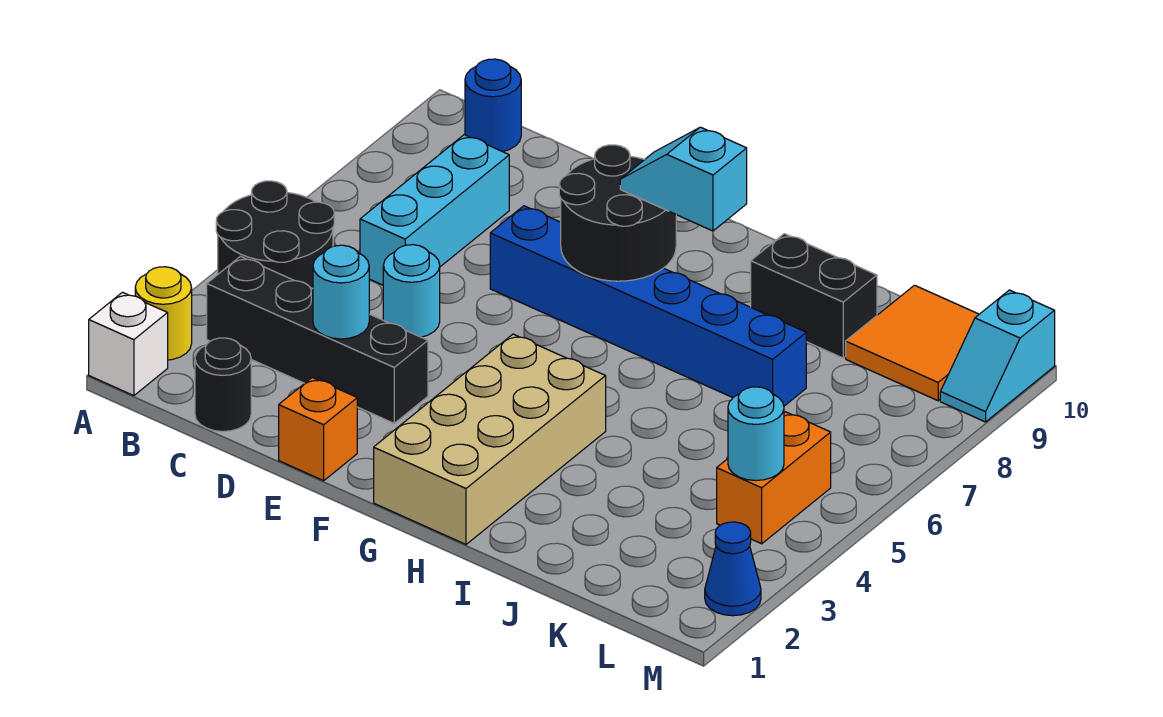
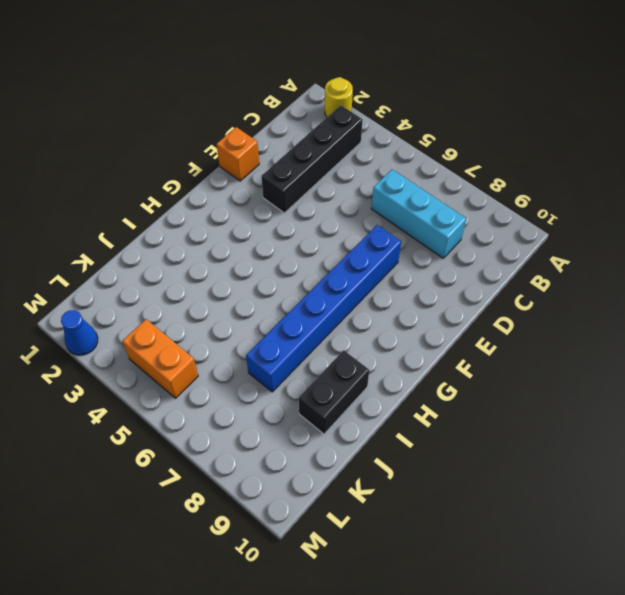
none -> white brick A1 level 1
none -> black round brick A4:B5 level 1
none -> blue round brick B10 level 1

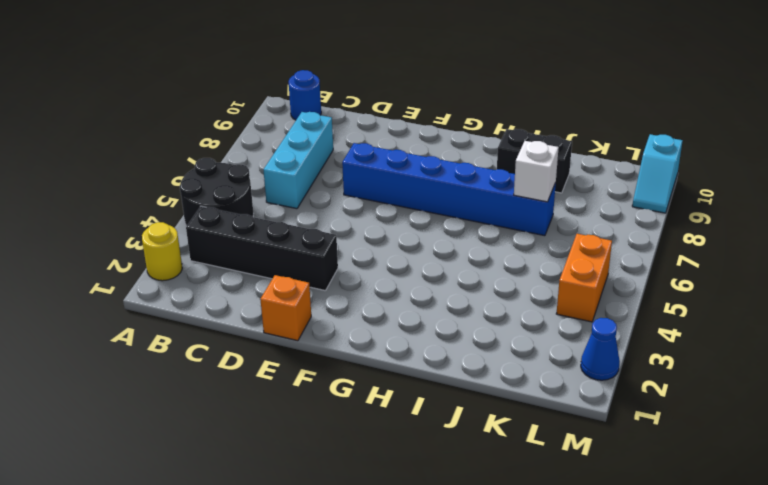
white brick J7 level 2 -> white brick A1 level 1
none -> black round brick C1 level 1
none -> cyan round brick D5 level 1
none -> tan brick G1:H4 level 1

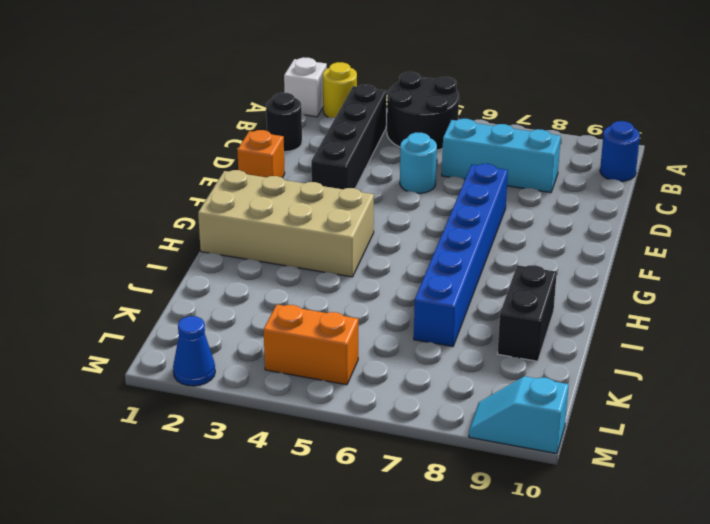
none -> orange tile K9:L10 level 1
none -> cyan round brick D3 level 2
none -> black round brick F7:G8 level 2

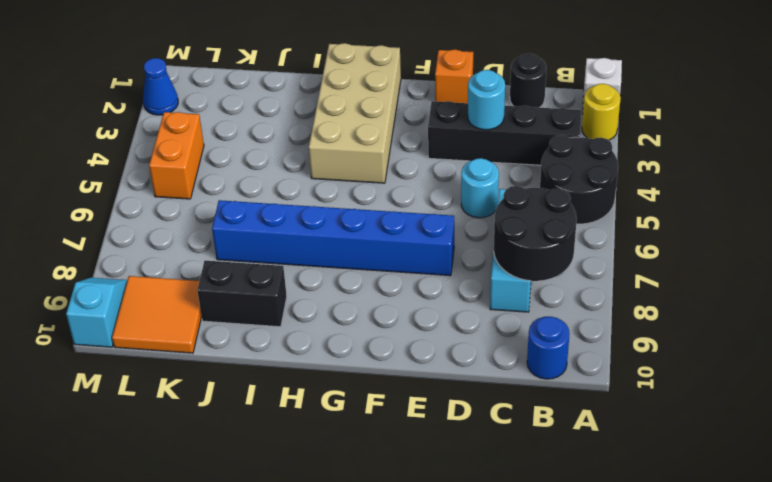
black round brick B7:C8 level 2 -> black round brick F7:G8 level 2
none -> cyan round brick L4 level 2
none -> cyan slope G8:H8 level 3 top H

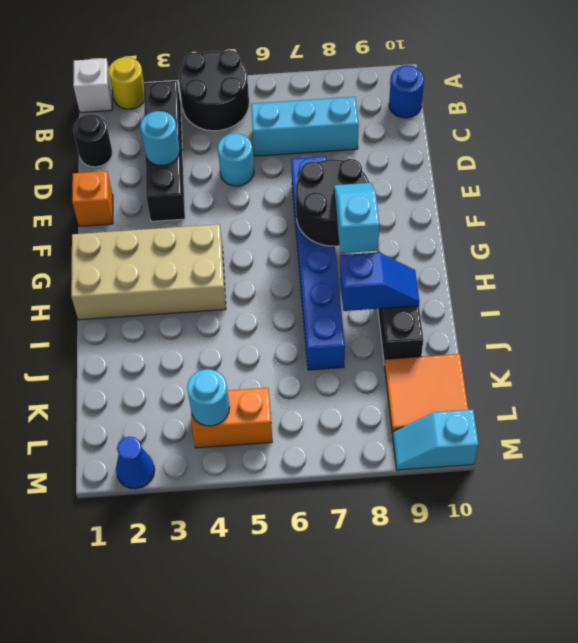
blue slope I8:I9 level 2 top 8 -> none

